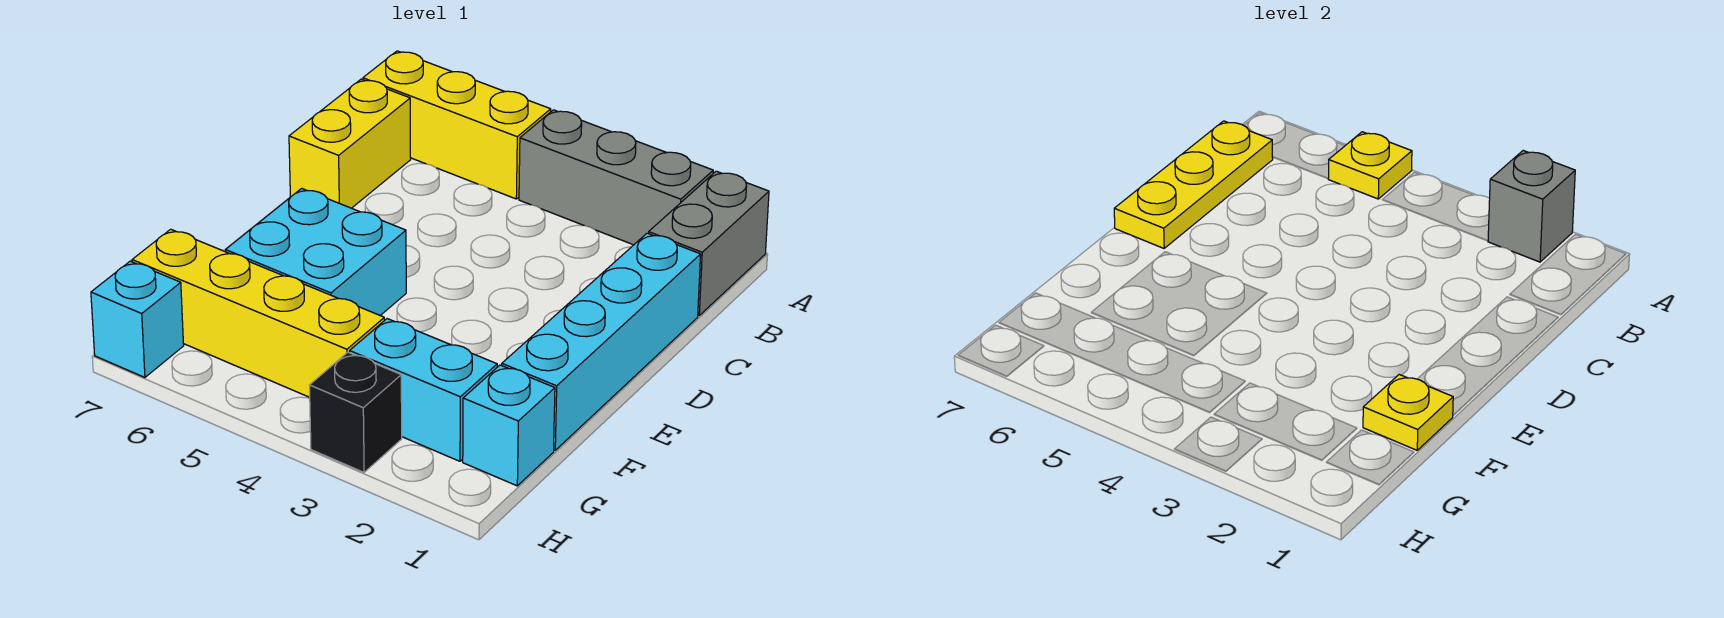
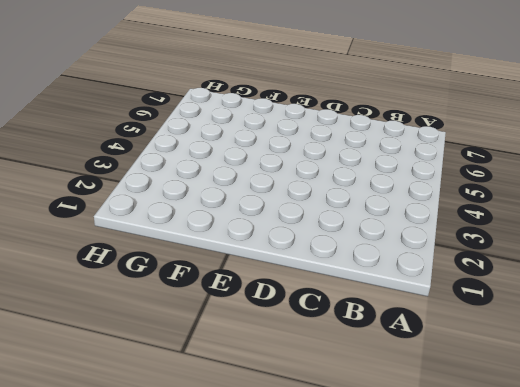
none -> grey brick A1:B1 level 1
none -> grey brick A2:A4 level 1
none -> yellow brick A5:A7 level 1

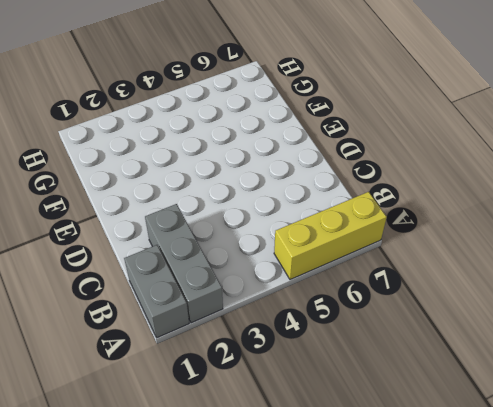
grey brick A2:C2 level 1 -> grey brick A2:A4 level 1
none -> yellow brick B7:C7 level 1
none -> cyan brick C1:F1 level 1
none -> cyan brick E5:F6 level 1

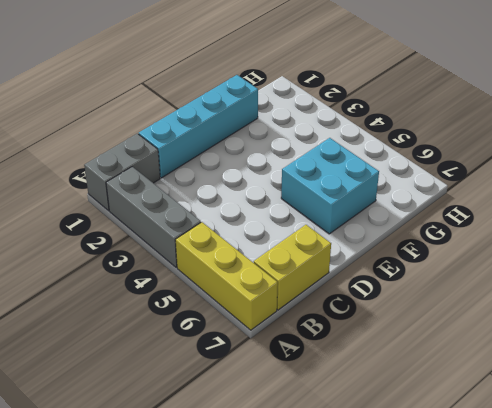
none -> cyan brick G1 level 1
none -> cyan brick G2:G3 level 1
none -> yellow brick G4:G7 level 1

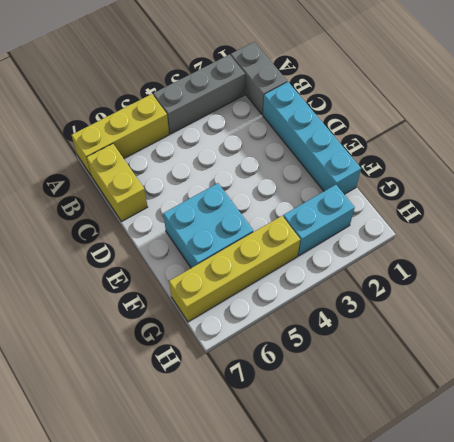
none -> cyan brick G1 level 1
none -> black brick H3 level 1
none -> cyan brick H7 level 1

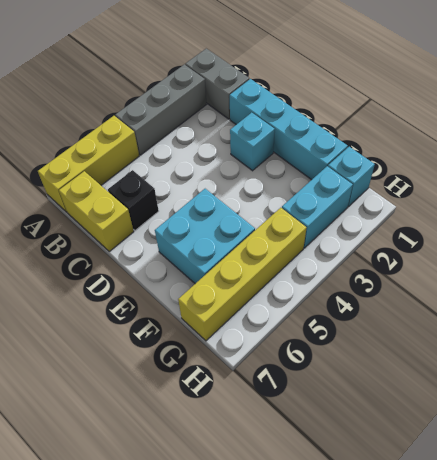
black brick C6 level 1 -> black brick H3 level 1
cyan brick D2 level 1 -> cyan brick H7 level 1
none -> grey brick A2 level 2
none -> yellow plate A5 level 2
none -> yellow plate B7:D7 level 2

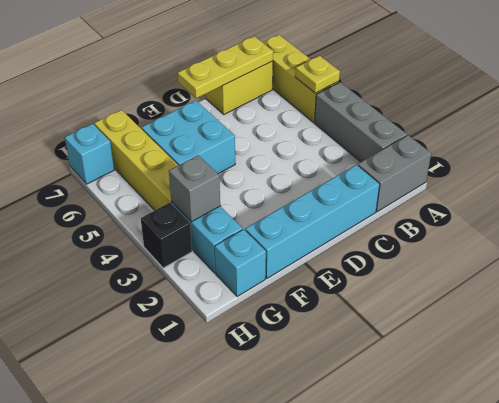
grey brick G3 level 2 -> grey brick A2 level 2
none -> yellow plate F1 level 2

